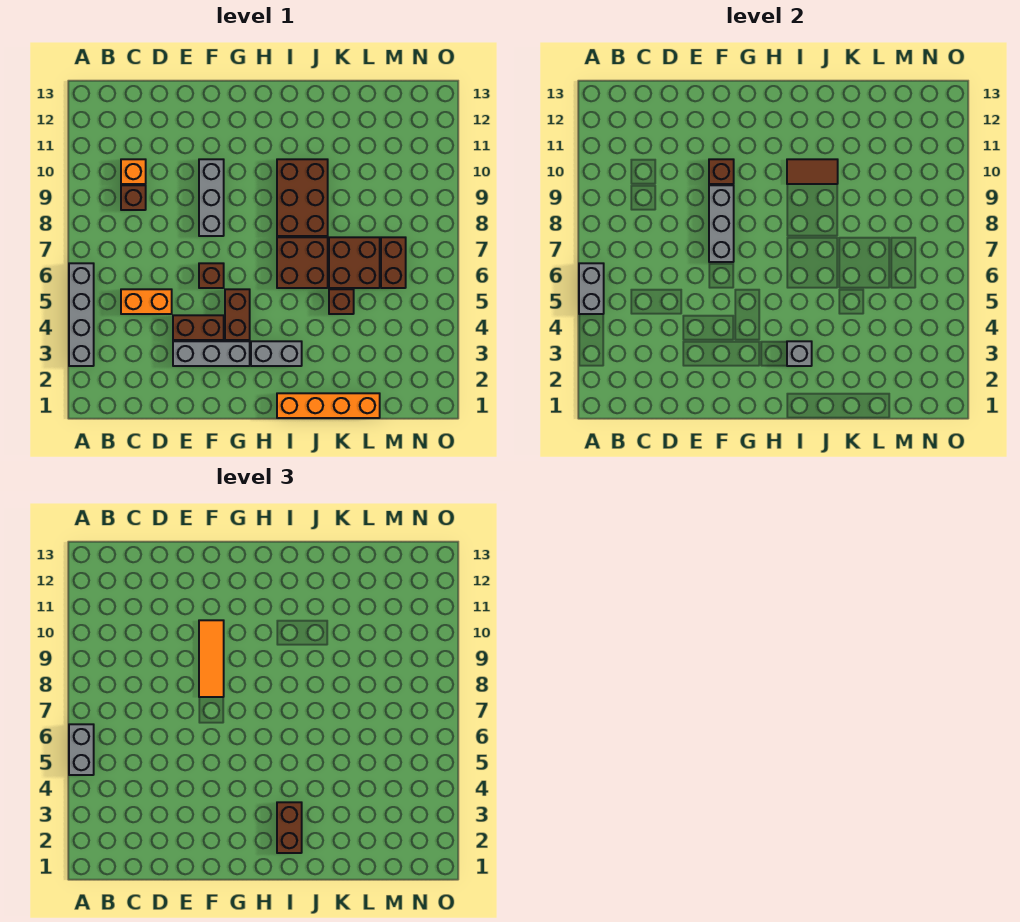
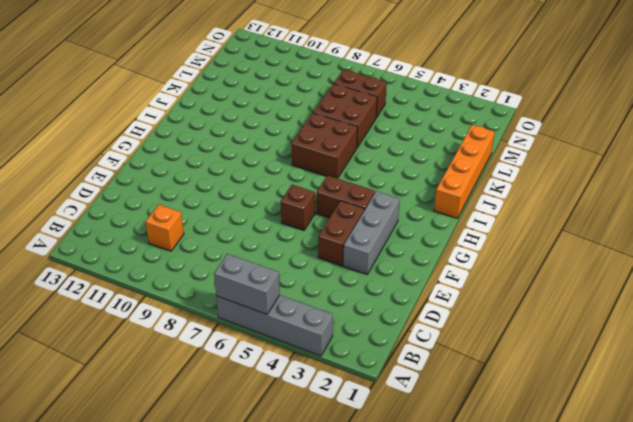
none -> orange brick C5:D5 level 1
none -> brown brick C9 level 1
none -> grey brick F8:F10 level 1

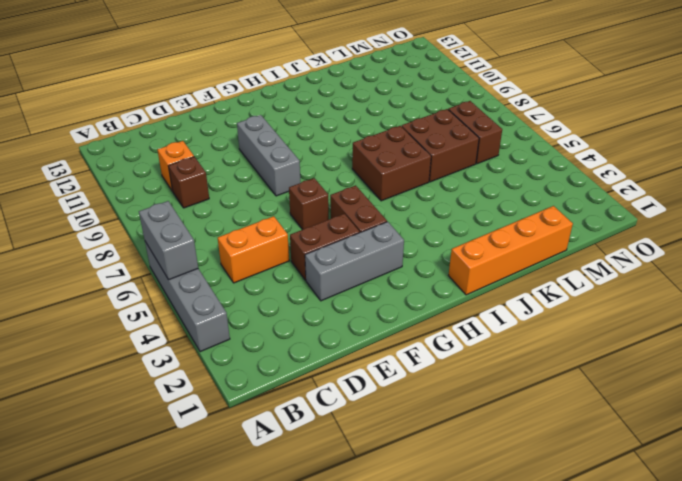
none -> grey brick H3:I3 level 1
none -> brown brick I8:J10 level 1
none -> brown brick K5 level 1

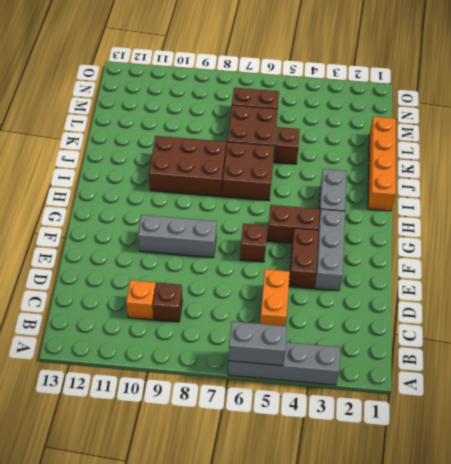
none -> grey brick F7:F9 level 2
none -> brown brick F10 level 2
none -> grey brick I3 level 2

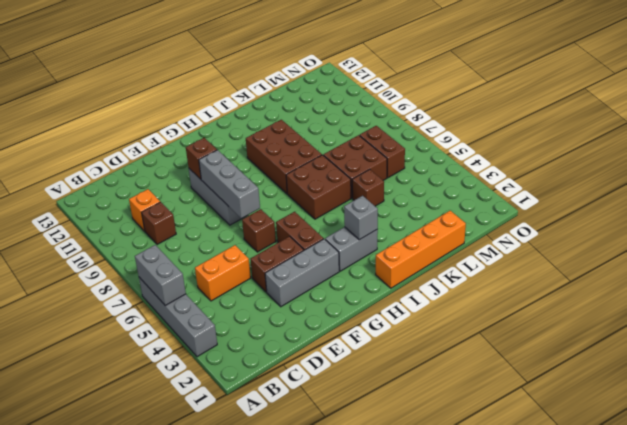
none -> brown tile I10:J10 level 2
none -> grey brick A5:A6 level 3
none -> orange tile F8:F10 level 3

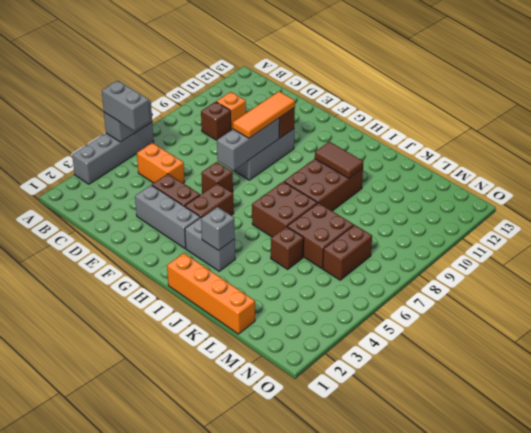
grey brick A5:B5 level 3 -> grey brick A5:A6 level 3
none -> brown brick I2:I3 level 3

